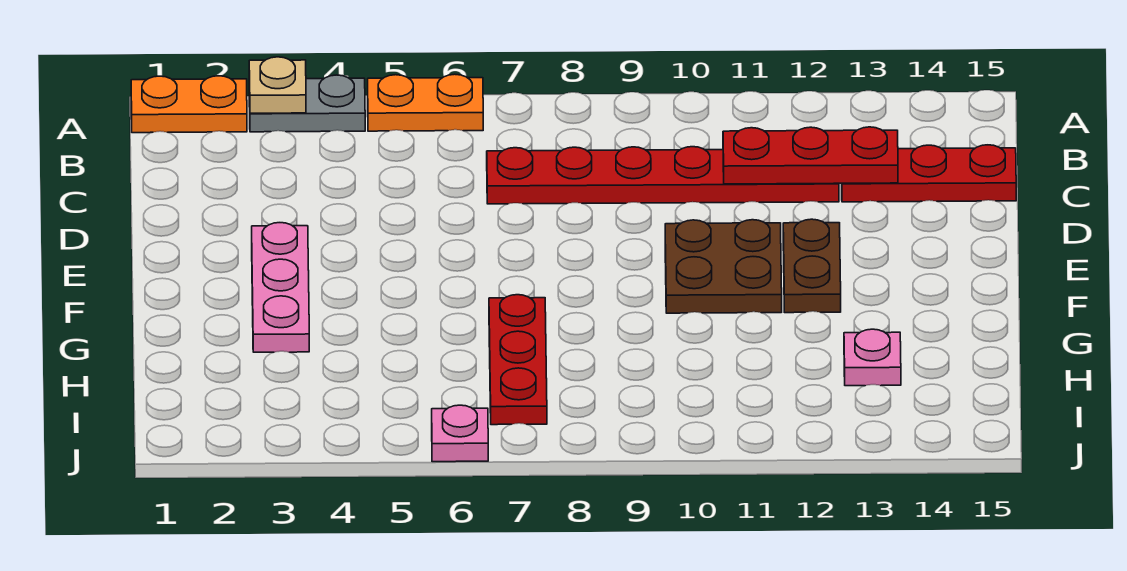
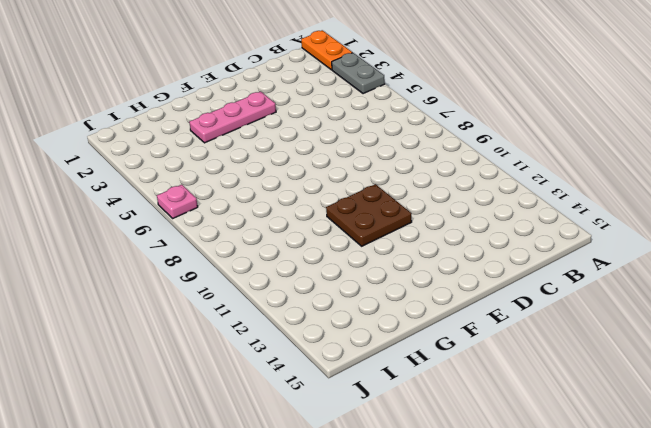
none -> orange plate A5:A6 level 1
none -> red plate C7:C12 level 1
none -> red plate C13:C15 level 1

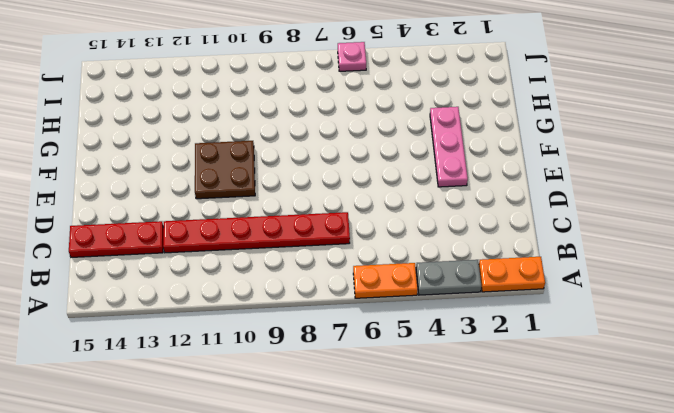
none -> brown plate E12:F12 level 1
none -> red plate G7:I7 level 1
none -> pink plate H13 level 1

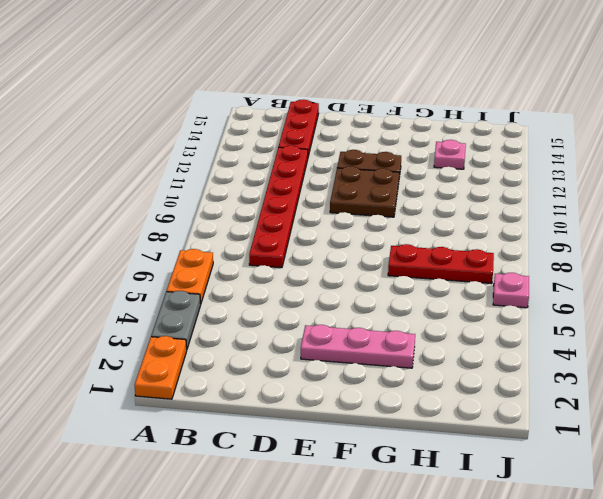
none -> tan plate A3 level 2
none -> red plate C11:C13 level 2

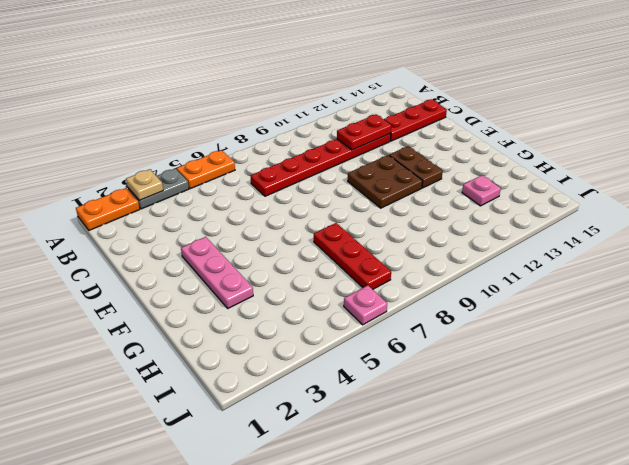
red plate C11:C12 level 2 -> red plate C11:C13 level 2

